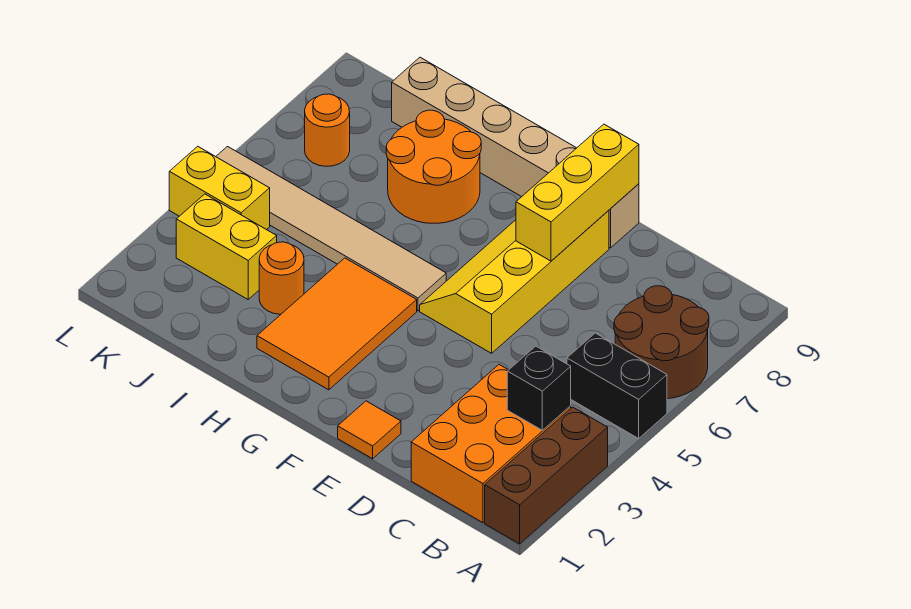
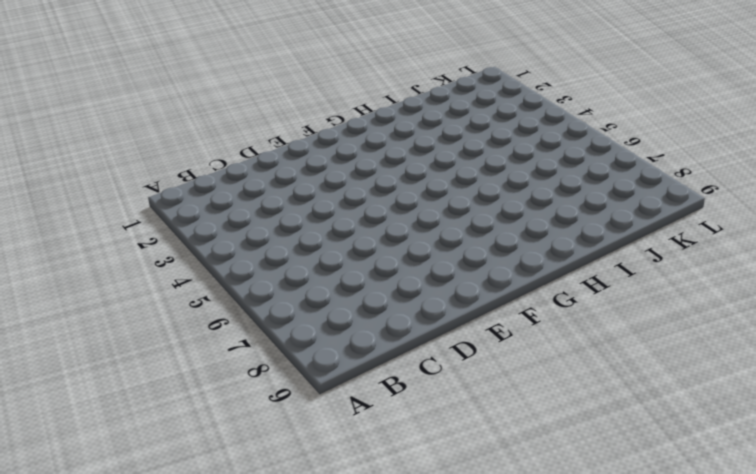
none -> brown brick A1:A3 level 1
none -> black brick A5:B5 level 1
none -> brown round brick A6:B7 level 1

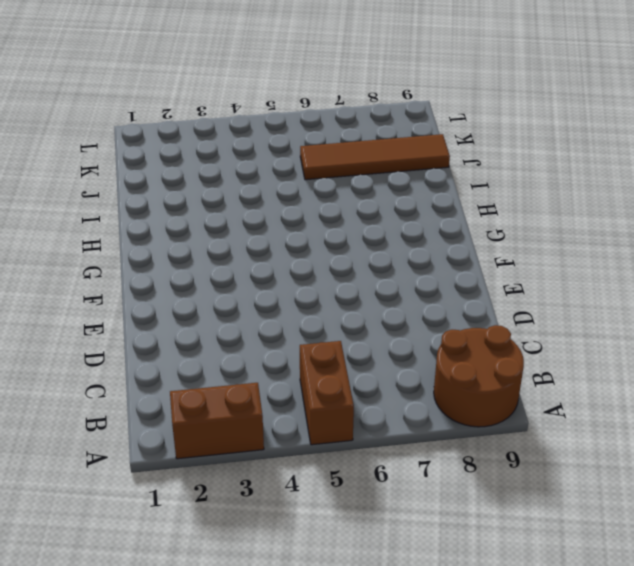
brown brick A2:A3 level 1 -> brown brick A1:A3 level 1
brown brick A5:B5 level 1 -> black brick A5:B5 level 1
brown round brick A8:B9 level 1 -> brown round brick A6:B7 level 1
brown tile J6:J9 level 1 -> tan brick E9:J9 level 1
none -> orange brick B1:C3 level 1
none -> orange tile E1 level 1
none -> yellow slope E5:F8 level 1 top E

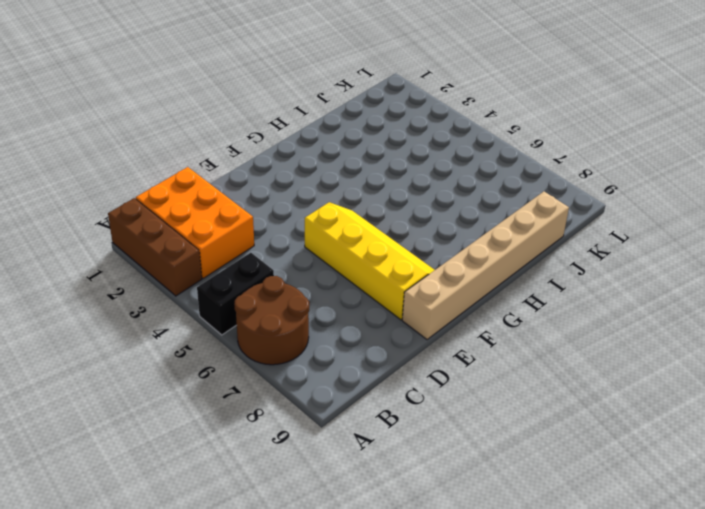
none -> orange tile E1 level 1
none -> orange tile G2:H4 level 1
none -> tan tile G5:L5 level 1

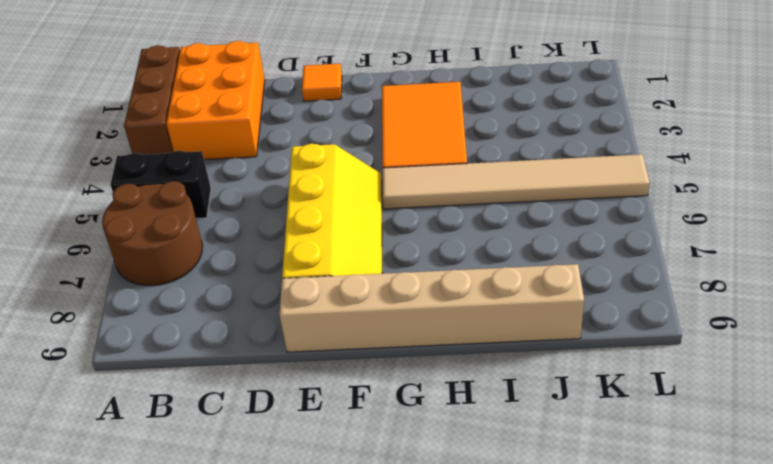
none -> orange round brick H7:I8 level 1
none -> orange round brick I3 level 1
none -> yellow brick J3:K3 level 1

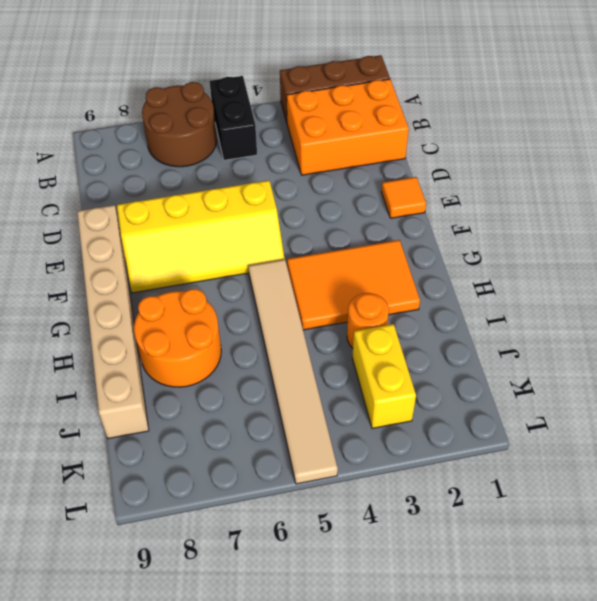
none -> yellow brick K4:L4 level 1
none -> orange round brick K7 level 1
none -> black brick B3 level 2

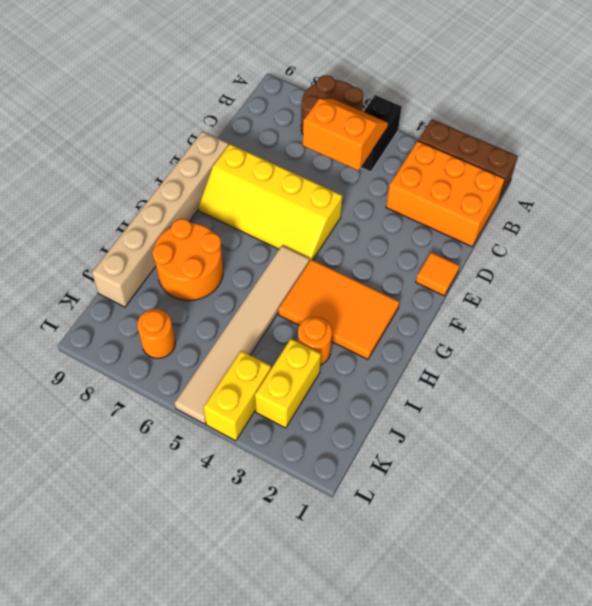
orange slope B5:C6 level 2 top C -> none
none -> black brick B3 level 2
none -> yellow brick E7:E9 level 2

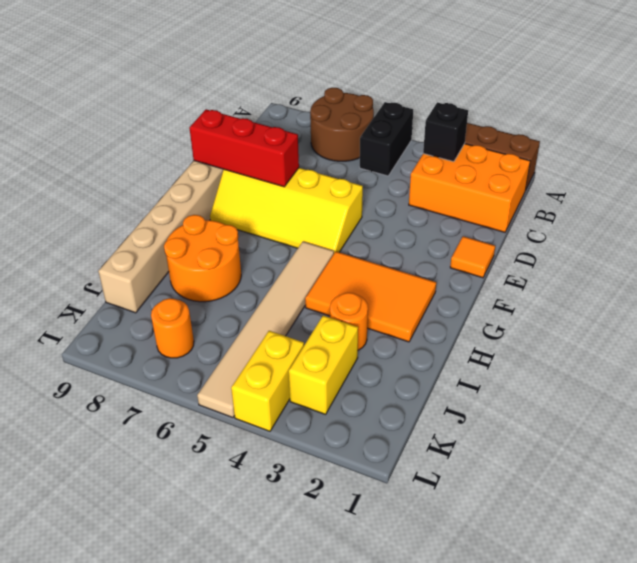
red brick E7:E9 level 2 -> yellow brick E7:E9 level 2

